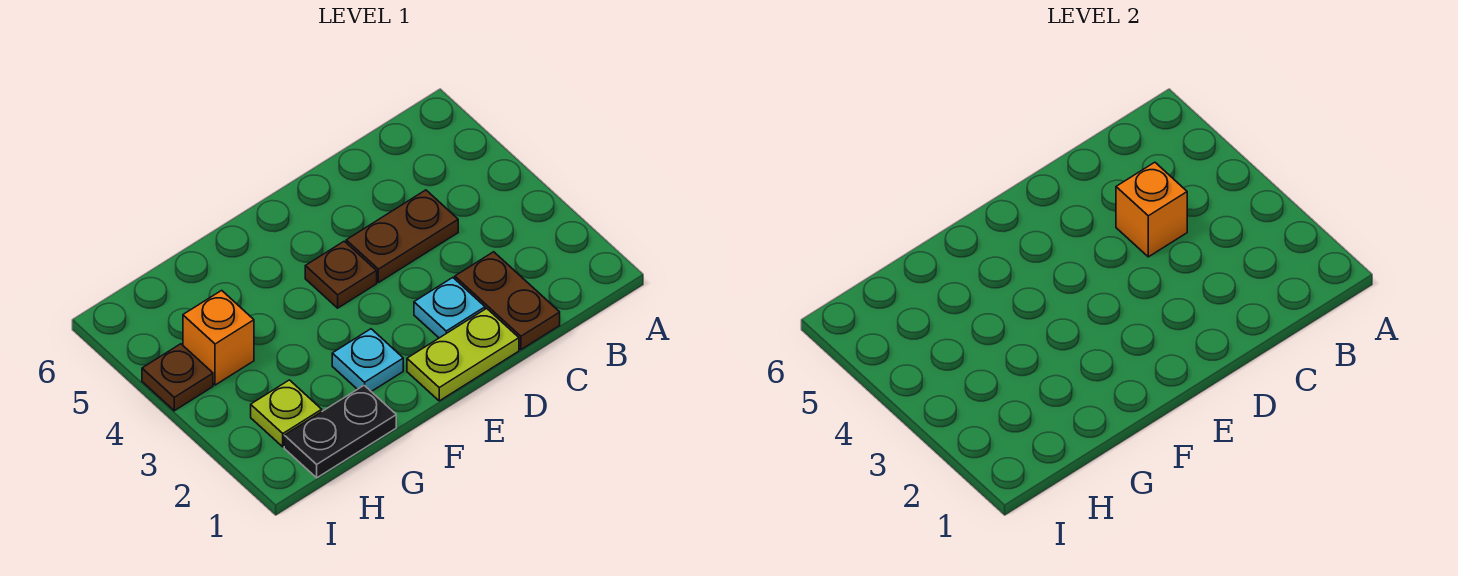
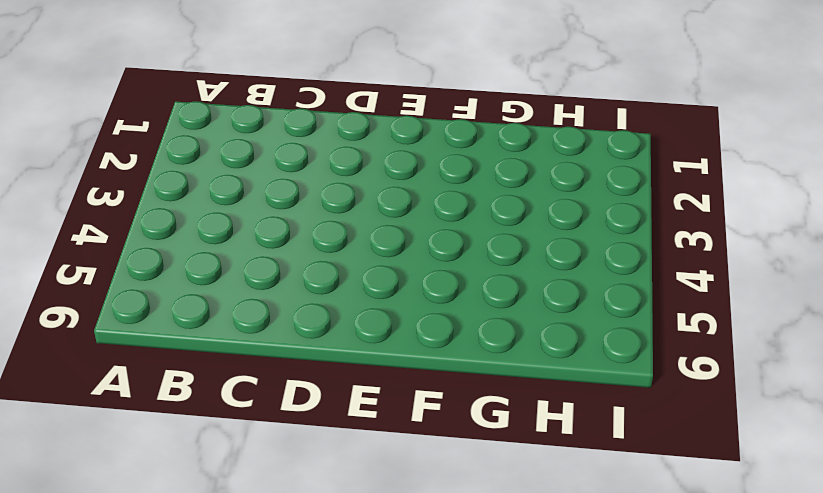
none -> brown plate C1:C2 level 1
none -> brown plate C4:D4 level 1

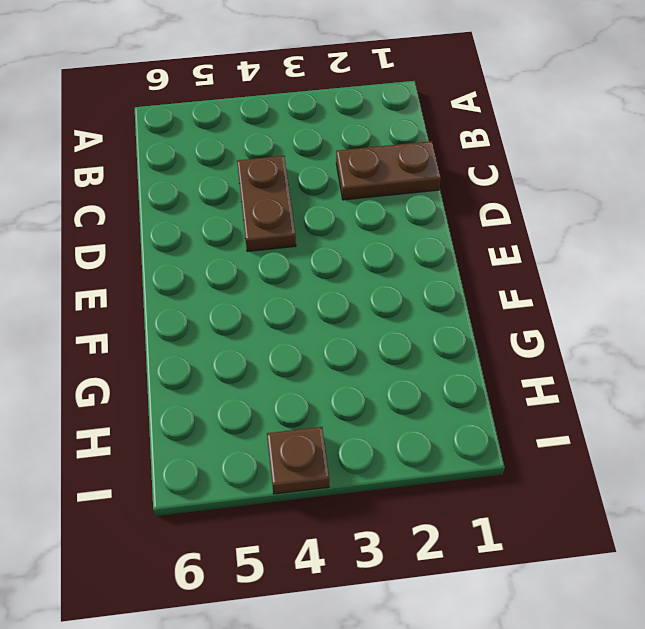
none -> lime plate D1:E1 level 1
none -> cyan plate D2 level 1

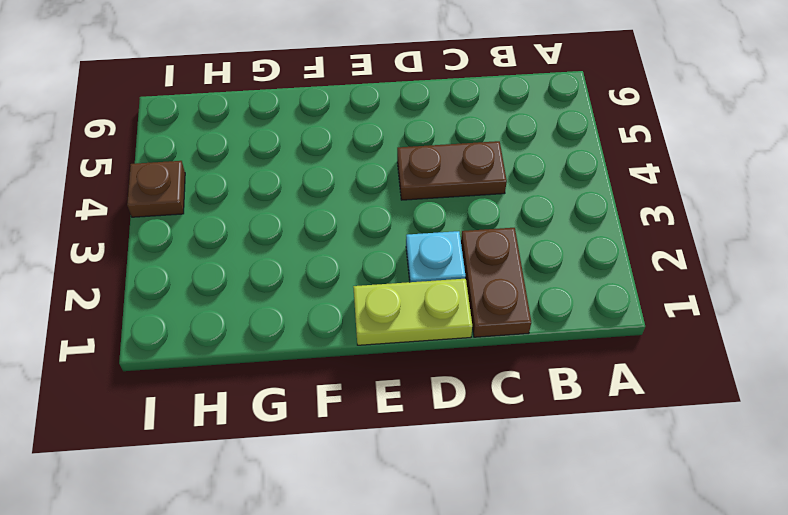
none -> brown plate E4 level 1
none -> cyan plate F2 level 1

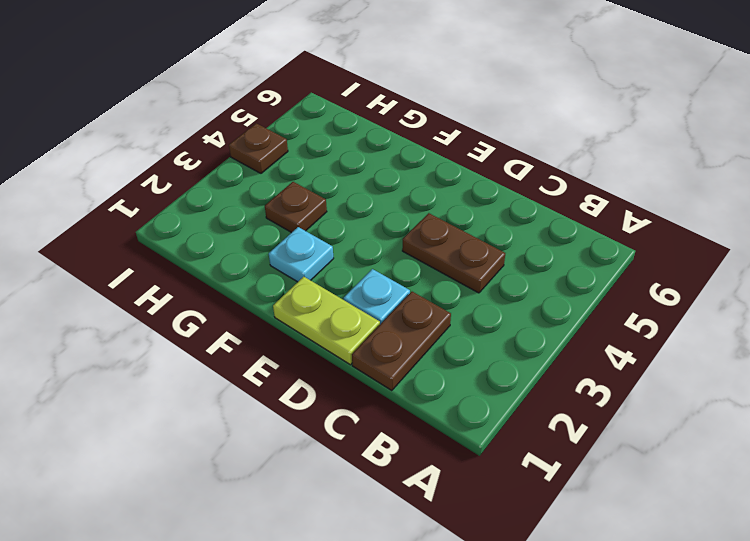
brown plate G3 level 1 -> brown plate E4 level 1
none -> black plate G1:H1 level 1
none -> lime plate H2 level 1

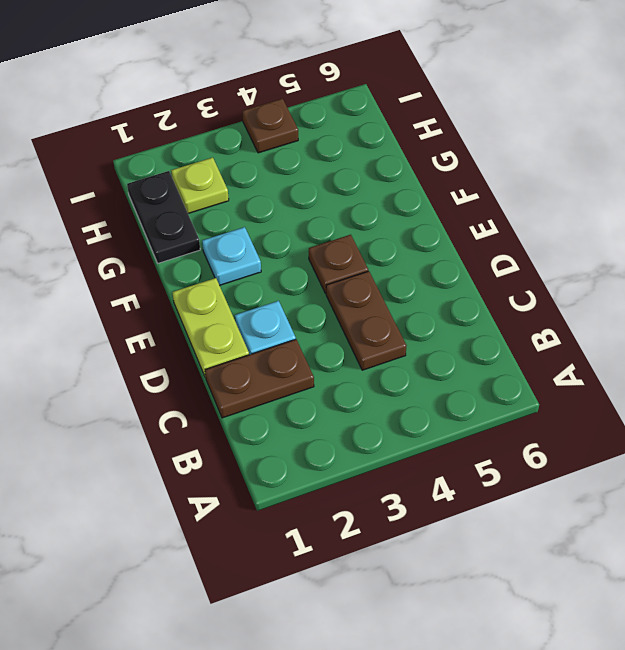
none -> orange brick H4 level 1
none -> orange brick C4 level 2

